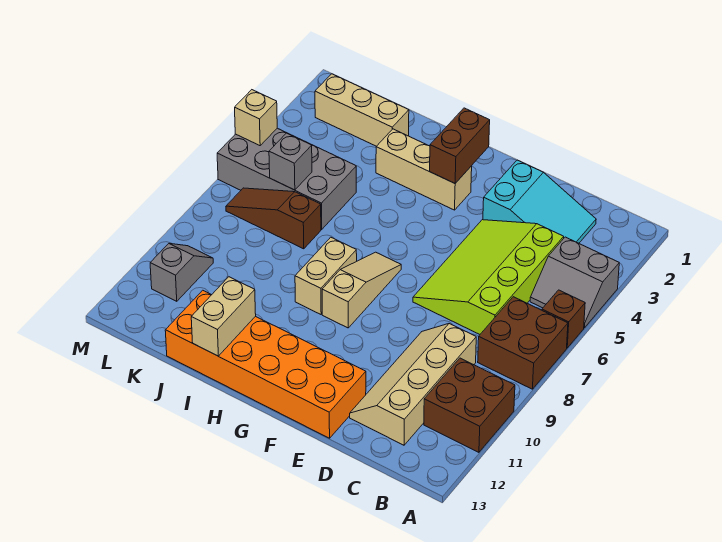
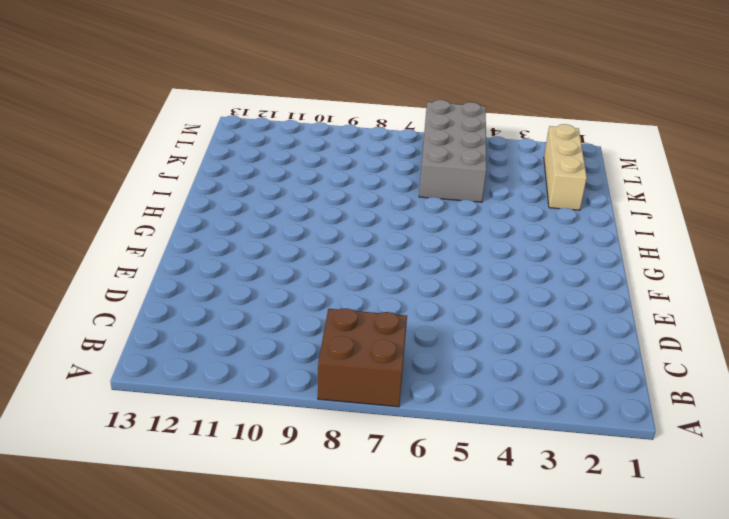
none -> grey slope A4:B5 level 1 top 4
none -> brown brick A6 level 1
none -> brown brick A10:B11 level 1

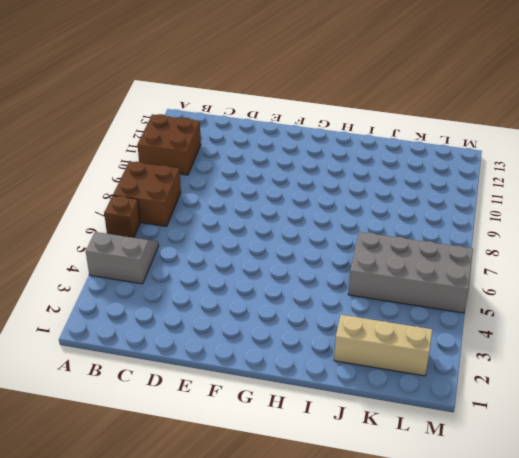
none -> cyan slope C2:E3 level 1 top E
none -> lime slope C4:E7 level 1 top C
none -> tan slope C9:D12 level 1 top C

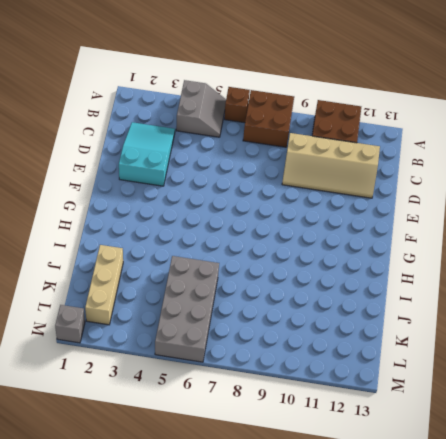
grey brick M1 level 1 -> grey brick K6 level 2
none -> lime slope C4:E7 level 1 top C
none -> orange brick E12:J13 level 1
none -> tan brick G3:I3 level 1

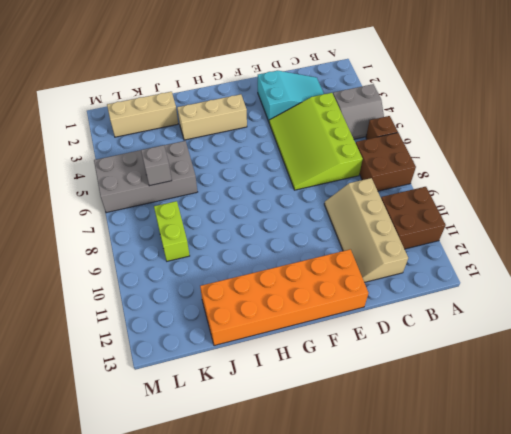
lime brick K8:K9 level 1 -> none
none -> tan slope G7:G9 level 1 top 9
none -> tan brick H8:H9 level 1
none -> brown slope J7:L7 level 1 top J

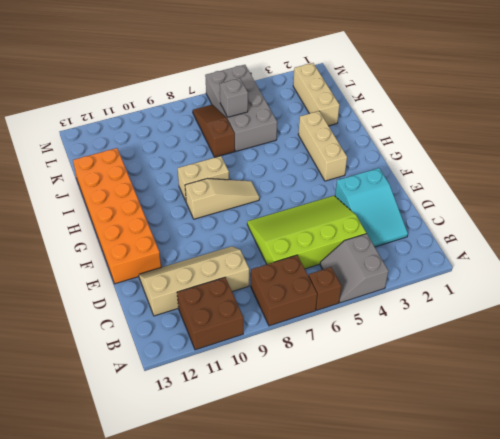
none -> grey slope L10:L11 level 1 top 11
none -> brown brick G2:G3 level 2
none -> tan brick I12:I13 level 2

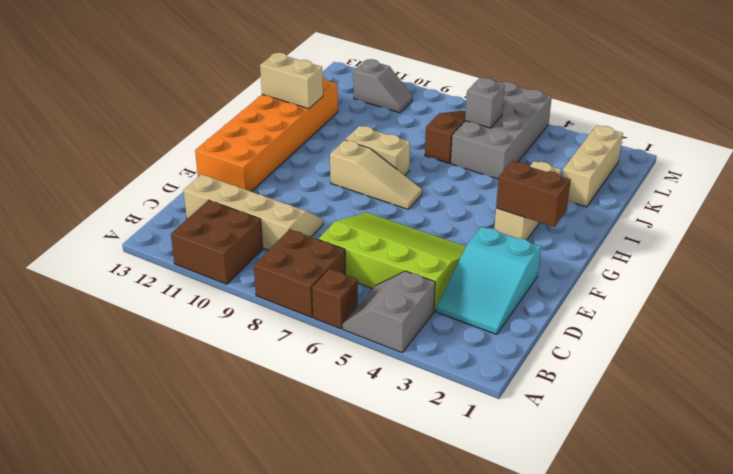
none -> tan brick M5 level 2

